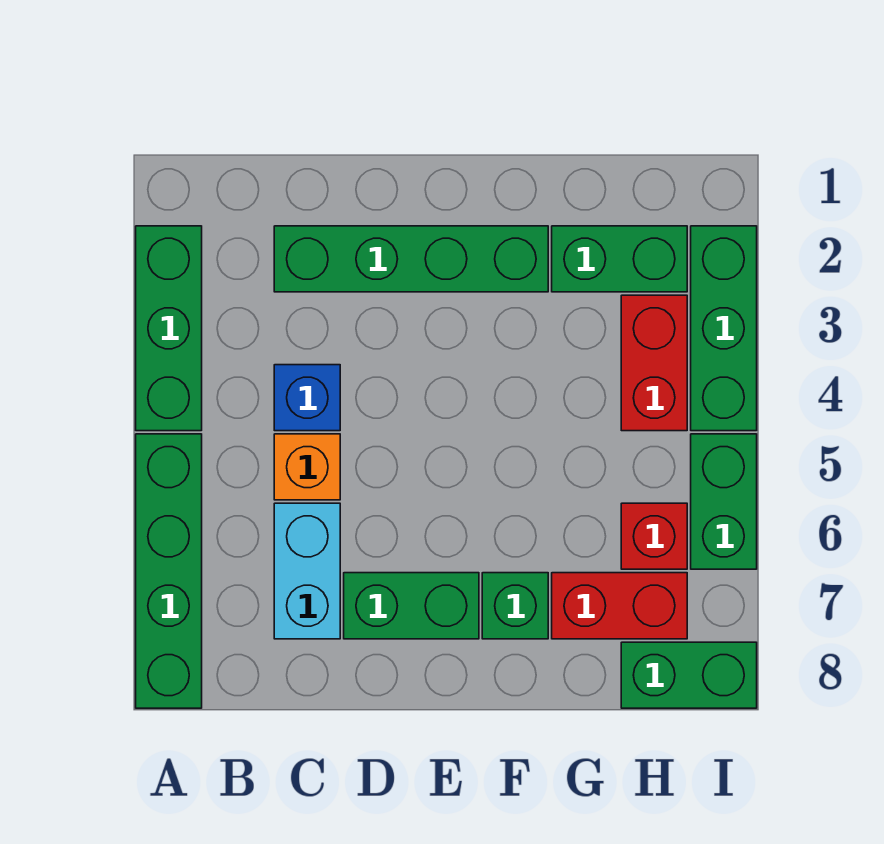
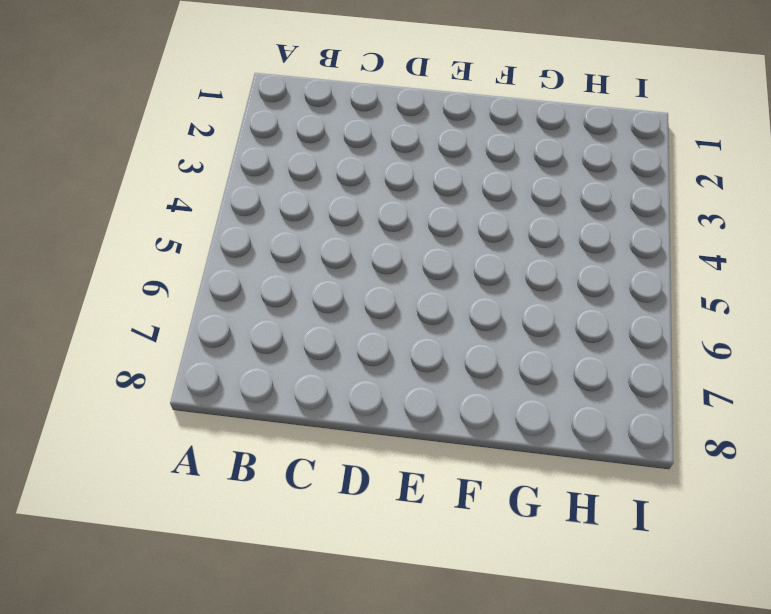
none -> green brick A2:A4 level 1
none -> green brick A5:A8 level 1
none -> green brick C2:F2 level 1

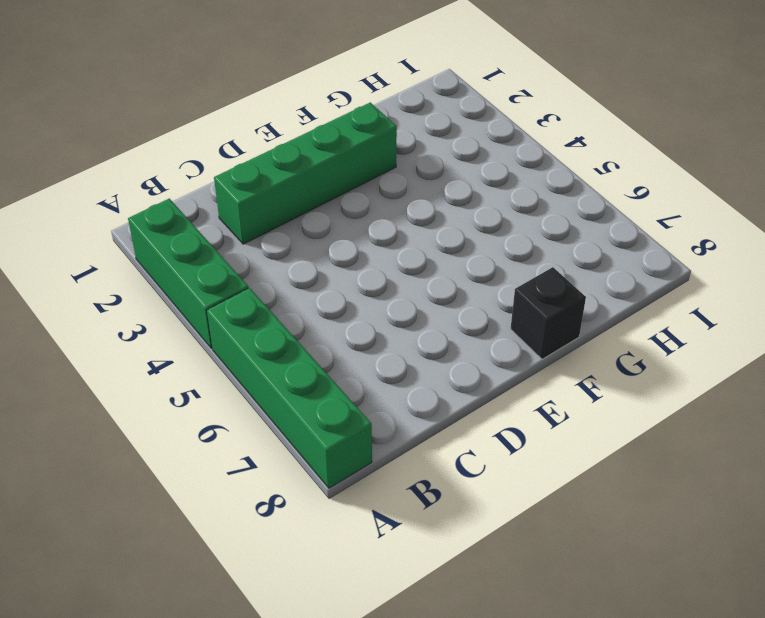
black brick F8 level 1 -> none
none -> blue brick C4 level 1
none -> orange brick C5 level 1
none -> cyan brick C6:C7 level 1

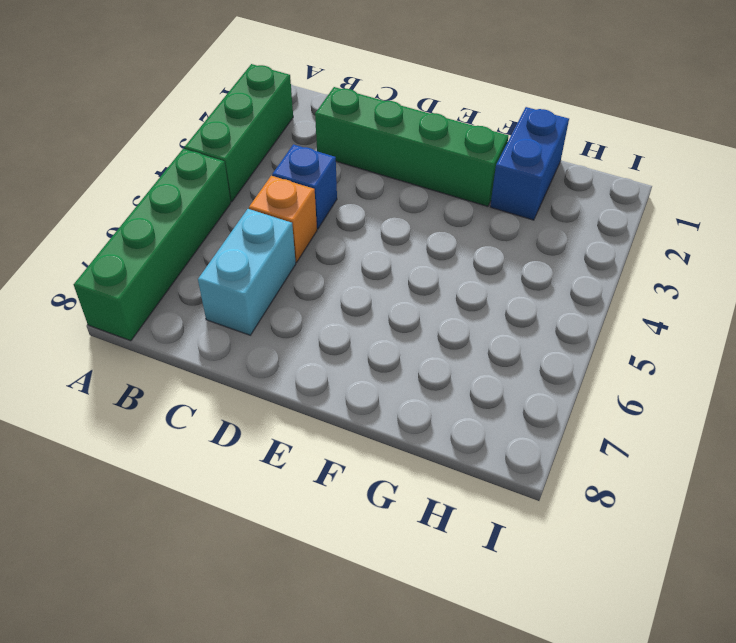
blue brick G1:G2 level 1 -> green brick G2:H2 level 1
none -> green brick D7:E7 level 1
none -> green brick F7 level 1
none -> red brick G7:H7 level 1

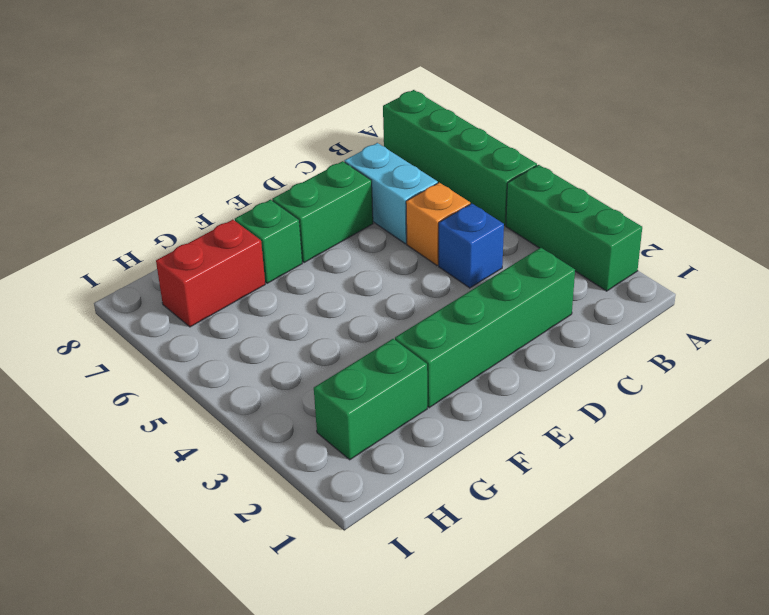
none -> red brick H3:H4 level 1
none -> red brick H6 level 1
none -> green brick H8:I8 level 1

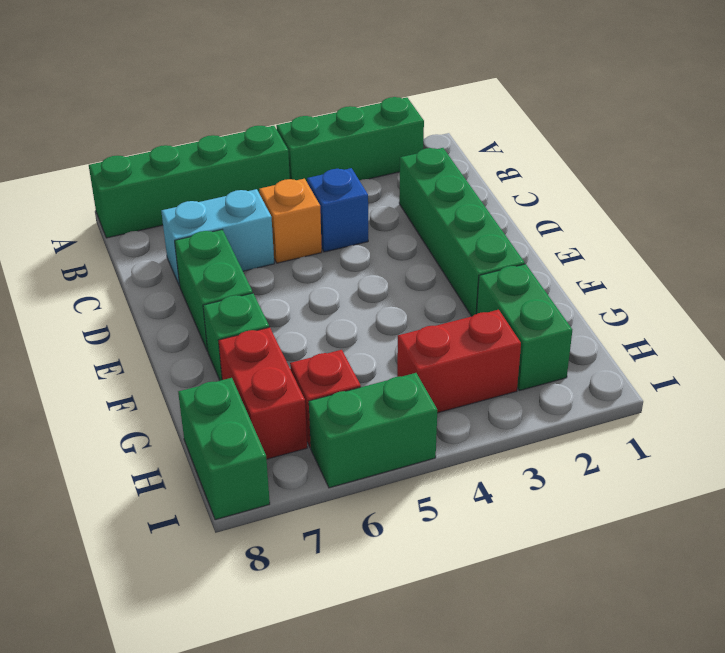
none -> green brick I2:I4 level 1

